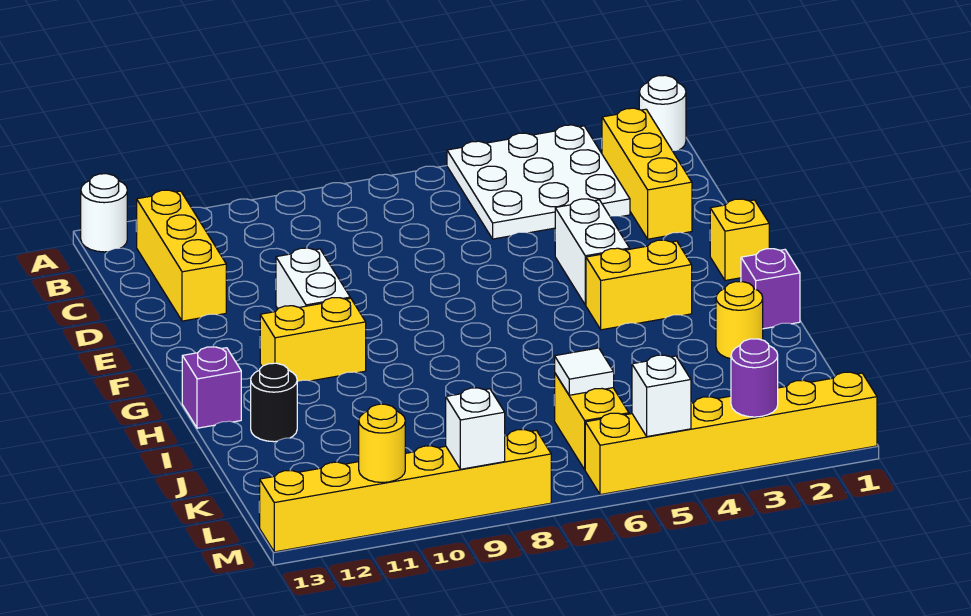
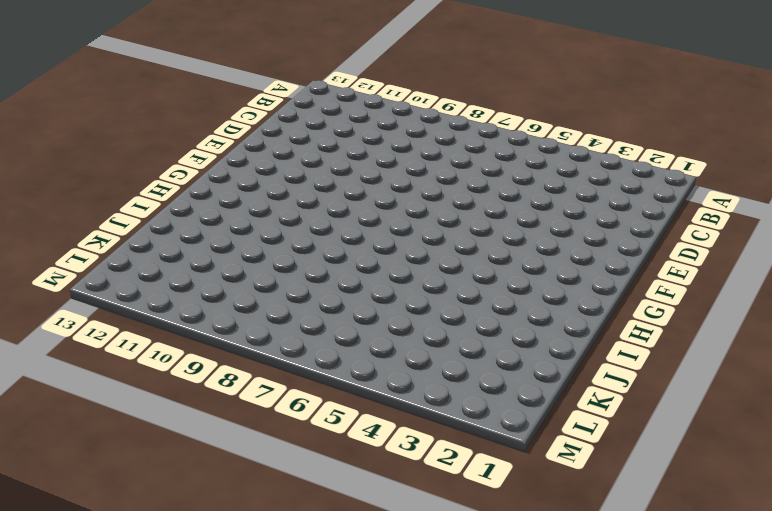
none -> white round brick A1 level 1
none -> white plate A3:C5 level 1
none -> white round brick A13 level 1

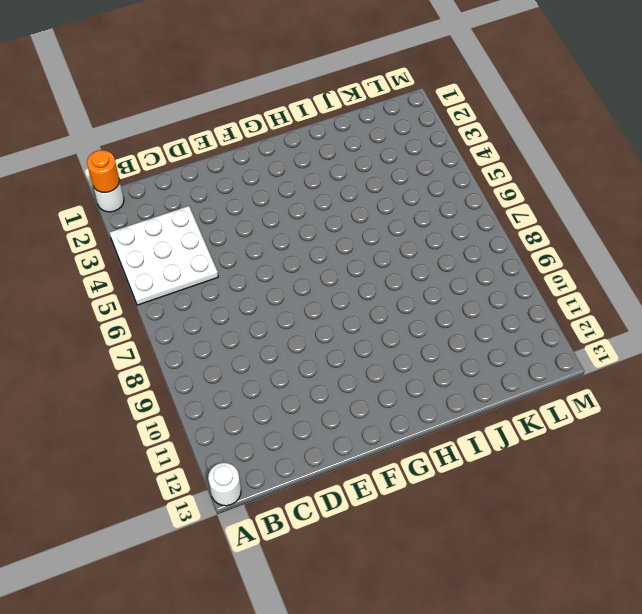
orange round brick A1 level 2 -> none
none -> yellow brick B2:D2 level 1
none -> yellow brick B12:D12 level 1
none -> white brick E4:F4 level 1

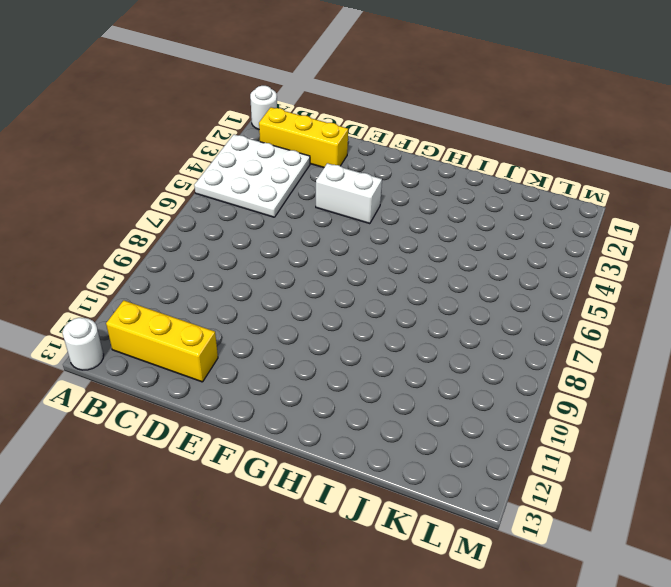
none -> white brick E10:F10 level 1
none -> yellow brick F1 level 1
none -> yellow brick G3:G4 level 1

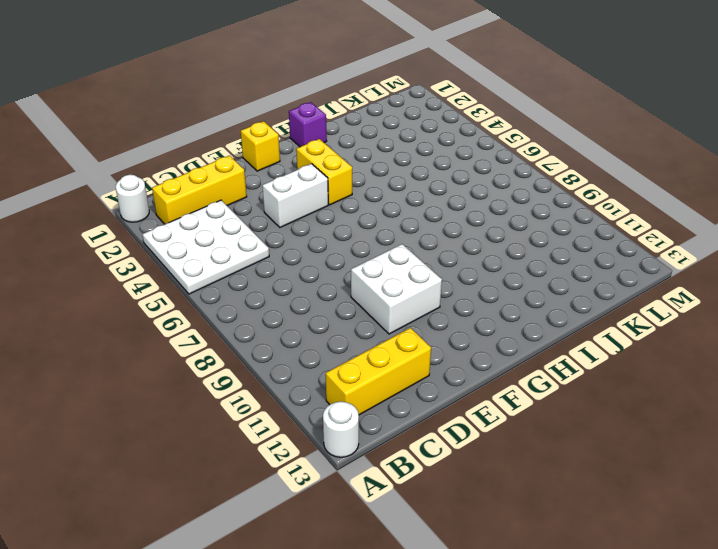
white brick E9:F10 level 1 -> white brick E10:F10 level 1
none -> yellow brick G10:G11 level 1
none -> purple brick H13 level 1
none -> yellow round brick I2 level 1

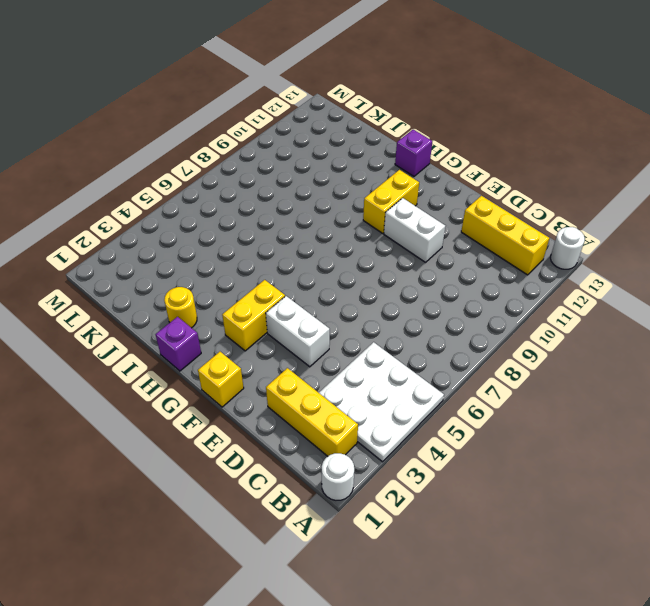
none -> black round brick I12 level 1
none -> yellow brick K6:L6 level 1
none -> yellow brick M1:M6 level 1

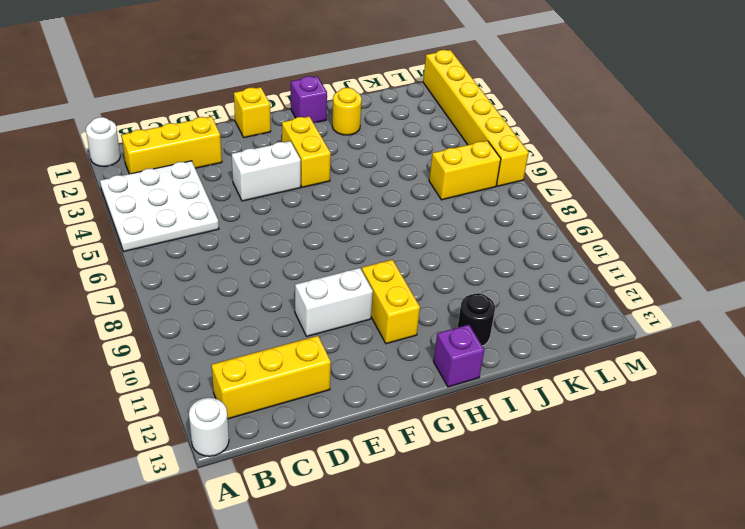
none -> yellow brick M8:M13 level 1
none -> white tile K6 level 2
none -> purple round brick M3 level 2

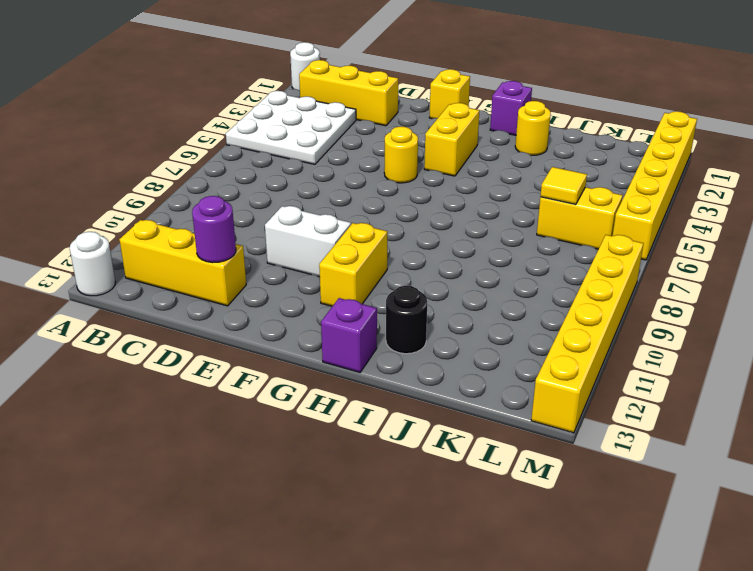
purple round brick D12 level 2 -> purple round brick M3 level 2
yellow round brick F5 level 1 -> yellow round brick M11 level 2
yellow tile K6 level 2 -> white tile K6 level 2
none -> white brick E4:F4 level 1
none -> white brick M5 level 2
none -> white brick M9 level 2

